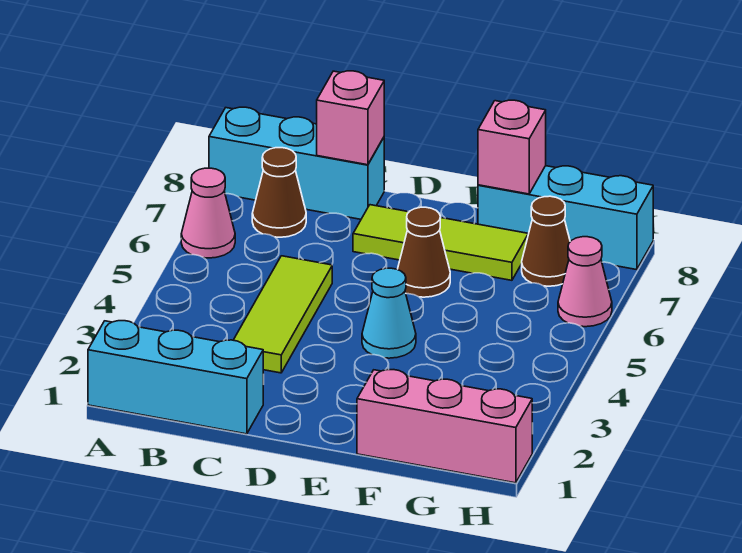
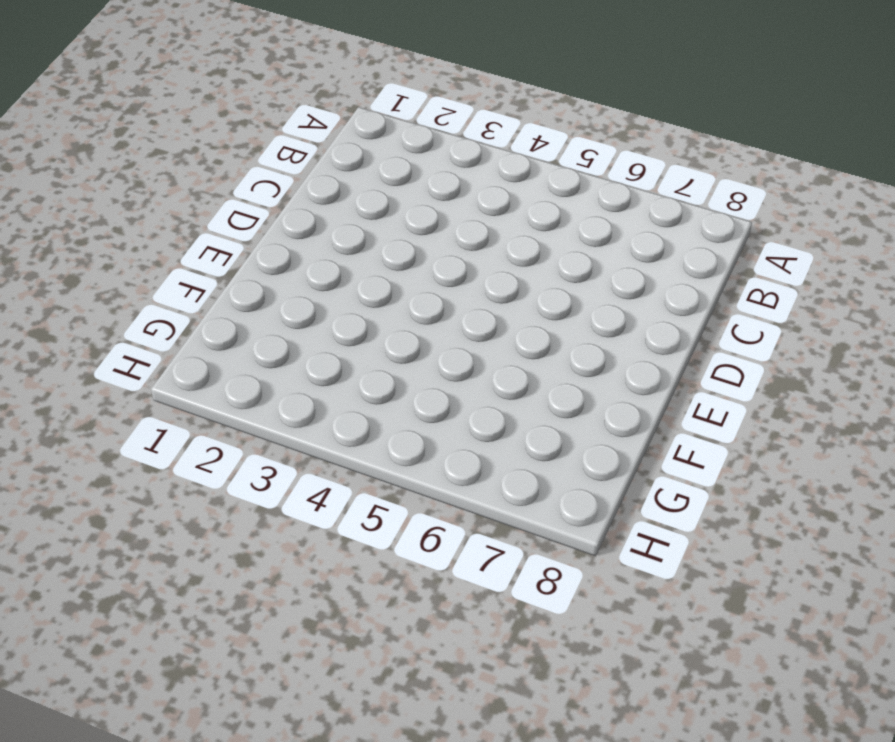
none -> cyan brick A1:C1 level 1
none -> pink cone A6 level 1
none -> cyan brick A8:C8 level 1

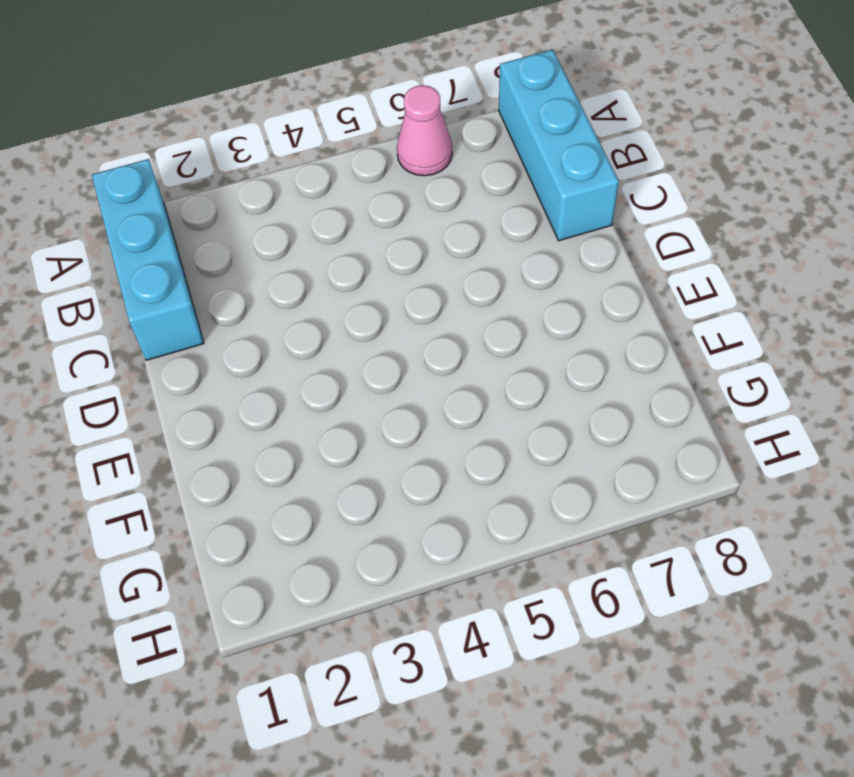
none -> brown cone B7 level 1
none -> lime tile C3:C5 level 1
none -> lime tile D7:F7 level 1

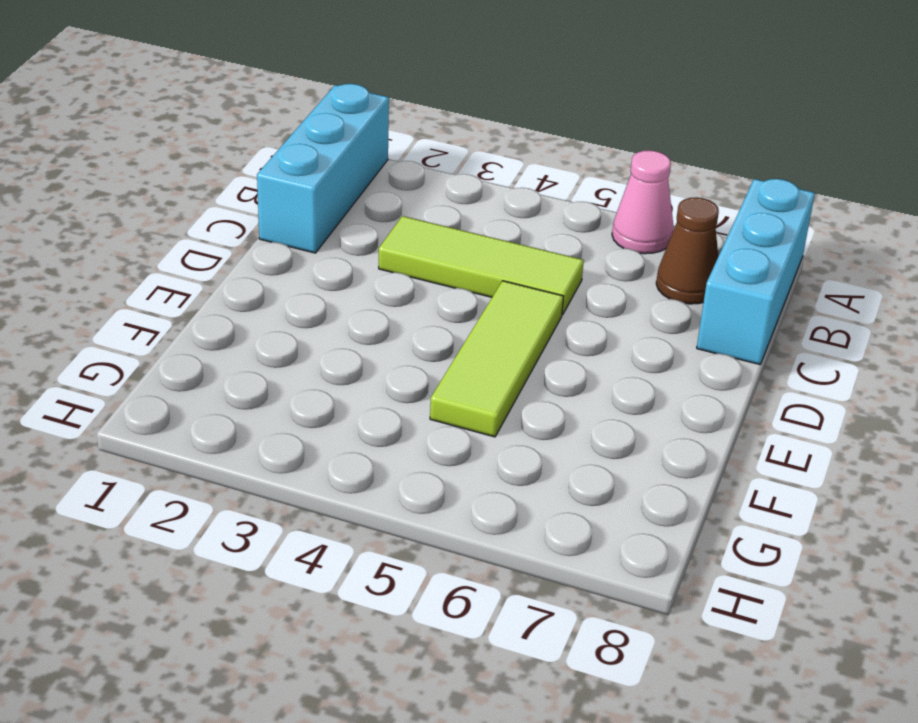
lime tile D5:F5 level 1 -> lime tile D7:F7 level 1
none -> cyan cone E4 level 1
none -> brown cone E6 level 1
none -> pink brick F1:H1 level 1

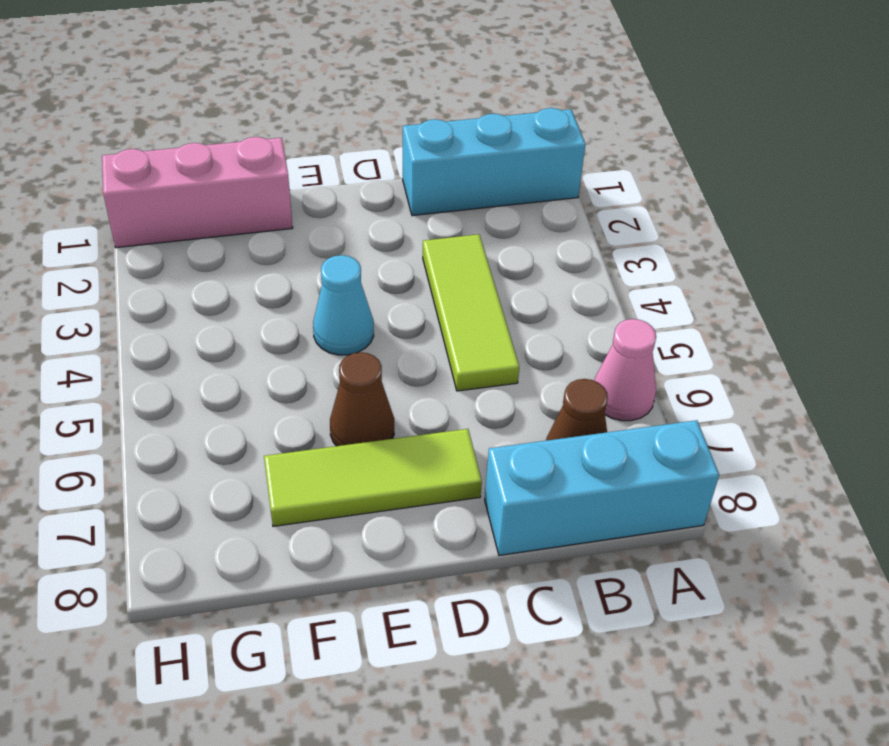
none -> cyan brick F8:H8 level 1
none -> brown cone G7 level 1
none -> pink cone H6 level 1

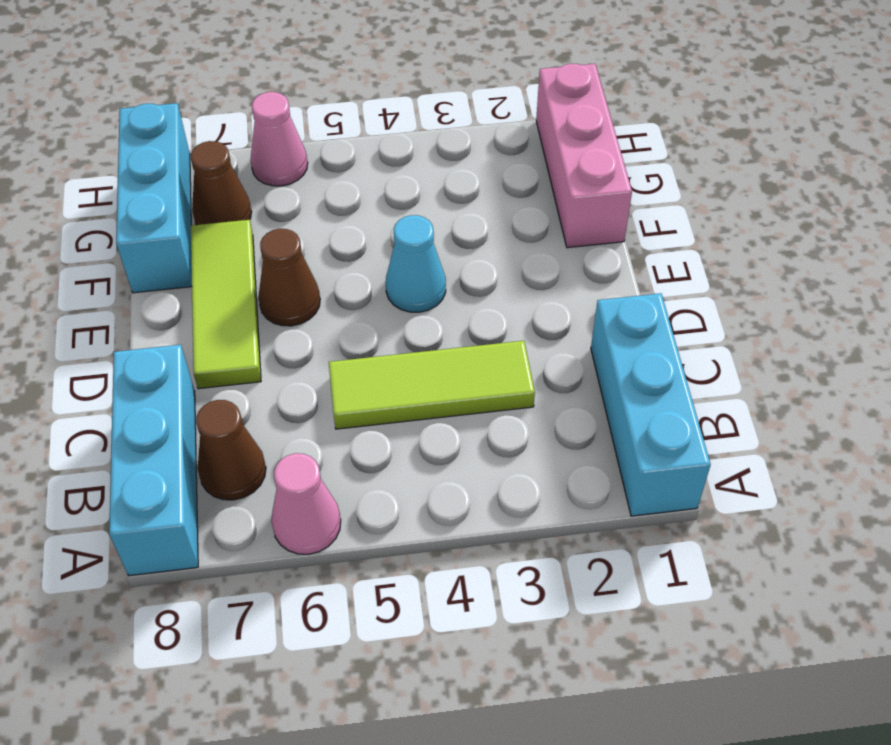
none -> pink brick C8 level 2
none -> pink brick F8 level 2

